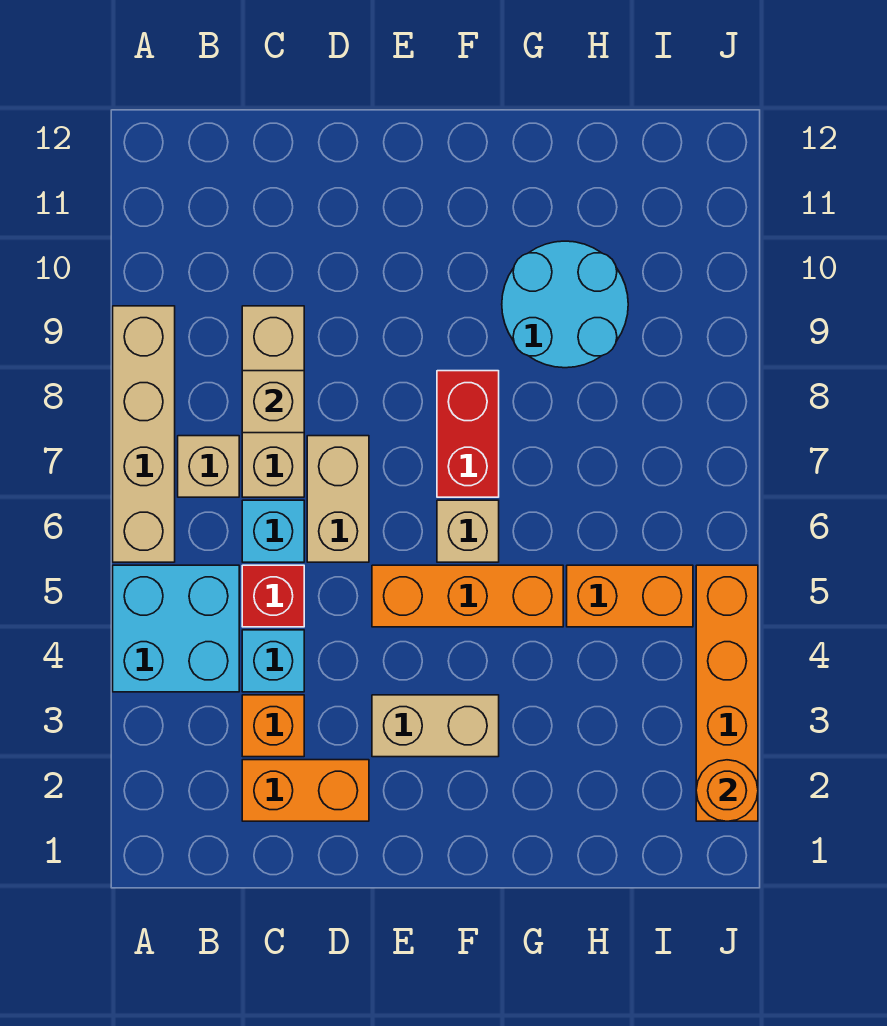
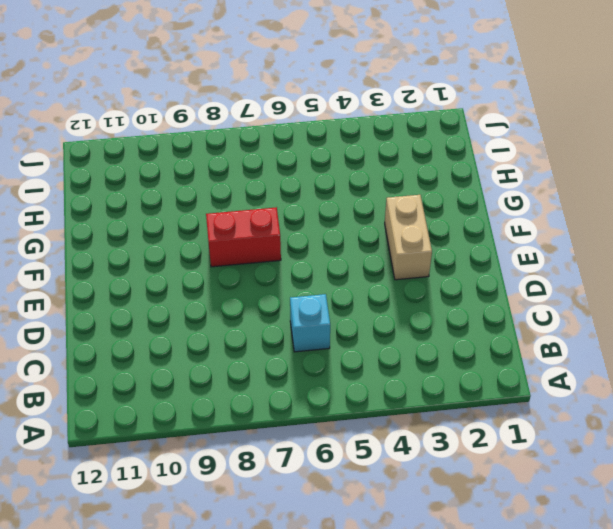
none -> cyan brick A4:B5 level 1
none -> tan brick A6:A9 level 1
none -> tan brick B7 level 1

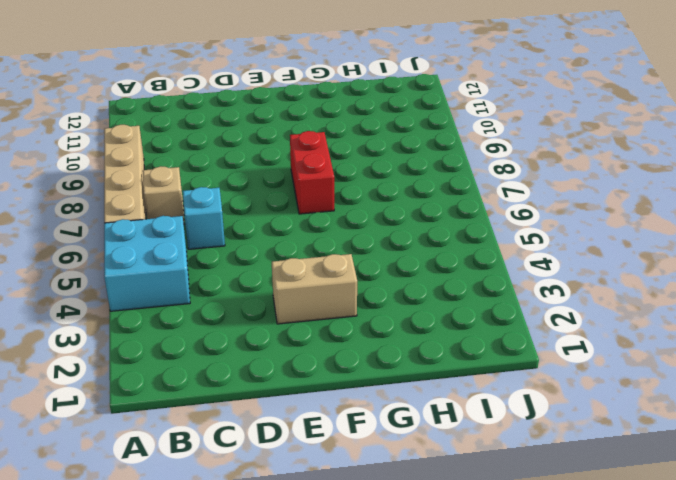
none -> orange brick C2:D2 level 1
none -> orange brick C3 level 1
none -> cyan brick C4 level 1

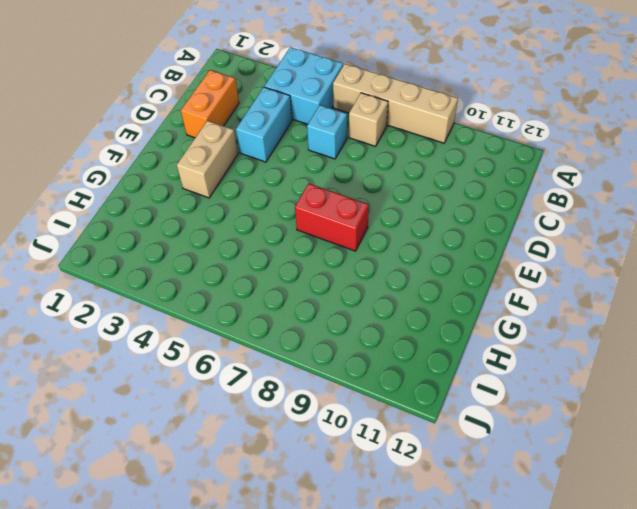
cyan brick C4:D4 level 1 -> cyan brick C4 level 1
none -> orange brick C3 level 1
none -> red brick C5 level 1
none -> tan brick C7:C9 level 1

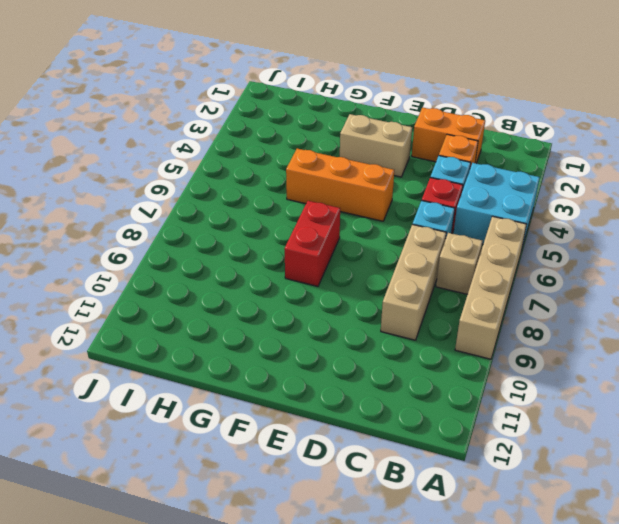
none -> tan brick D6:D7 level 1
none -> tan brick F6 level 1
none -> cyan round brick G9:H10 level 1

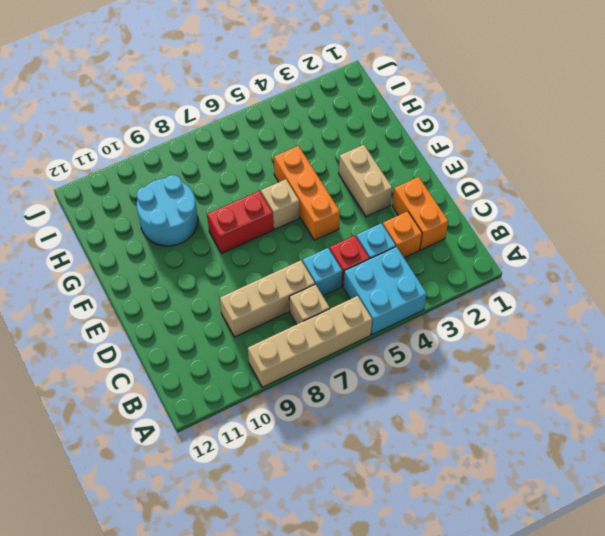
none -> tan brick D6:D7 level 1
none -> orange brick H5:I5 level 1
none -> orange brick J2:J5 level 1

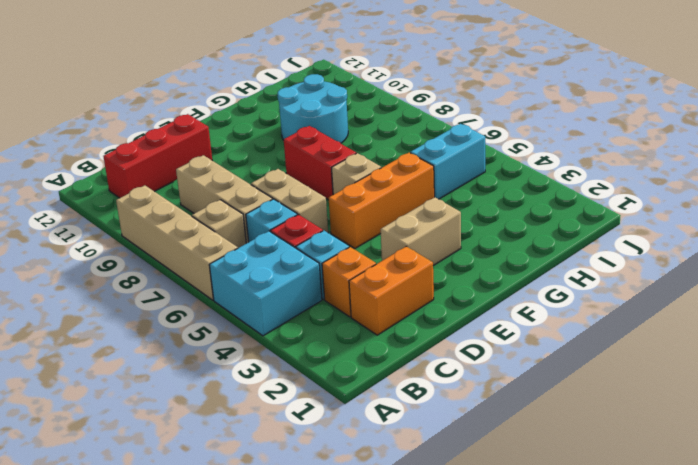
red brick B11:D11 level 1 -> none
cyan brick H5:I5 level 1 -> orange brick H5:I5 level 1
none -> orange brick J2:J5 level 1
none -> tan brick C8 level 2
none -> orange round brick J2 level 2

